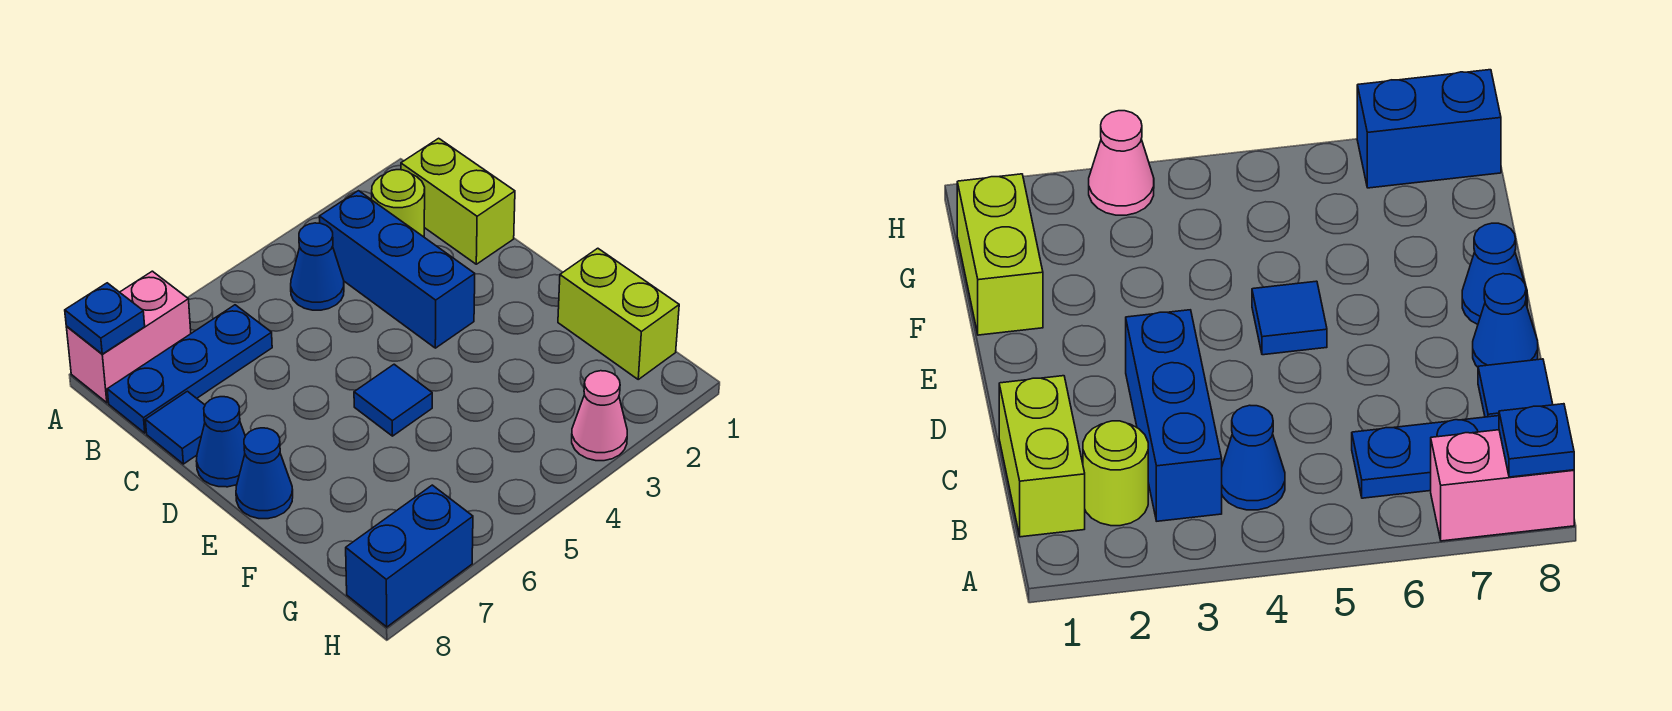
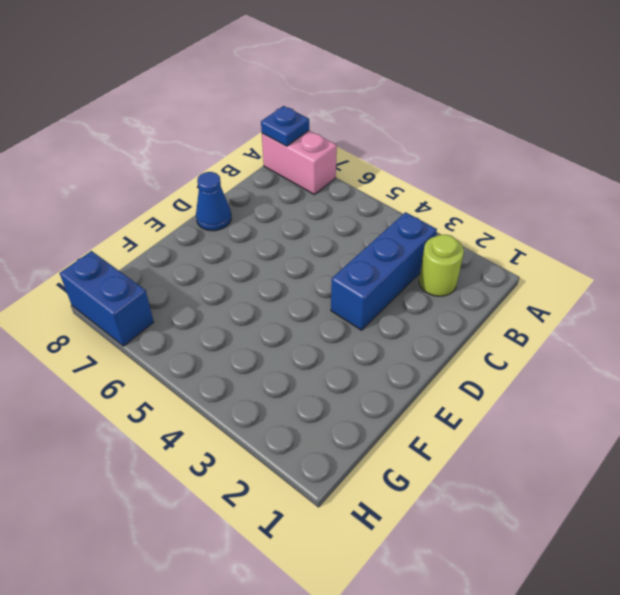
none -> lime brick B1:C1 level 1
none -> blue cone B4 level 1
none -> blue plate B6:B8 level 1

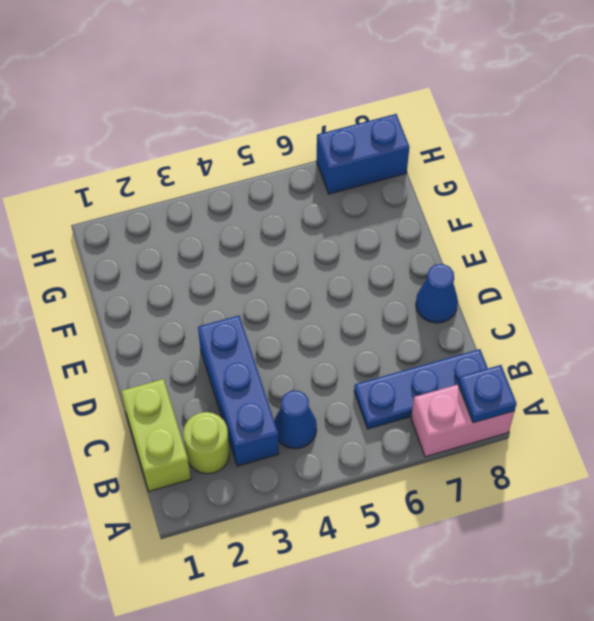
none -> blue tile C8 level 1
none -> blue tile E5 level 1
none -> blue cone E8 level 1

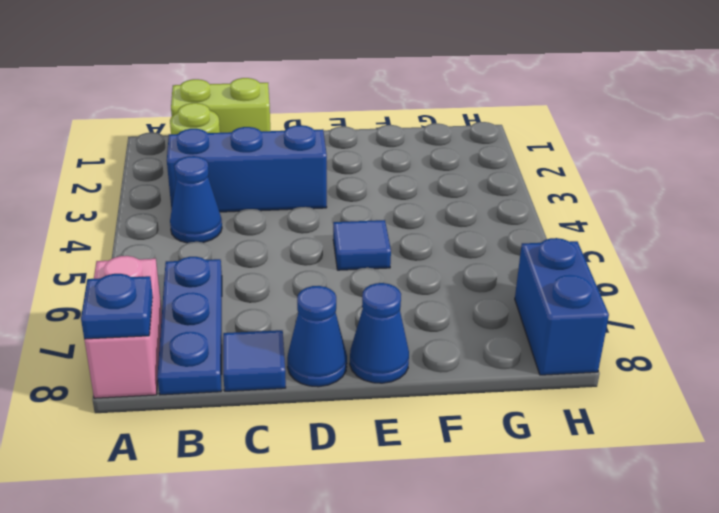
none -> lime brick F1:G1 level 1
none -> pink cone H3 level 1

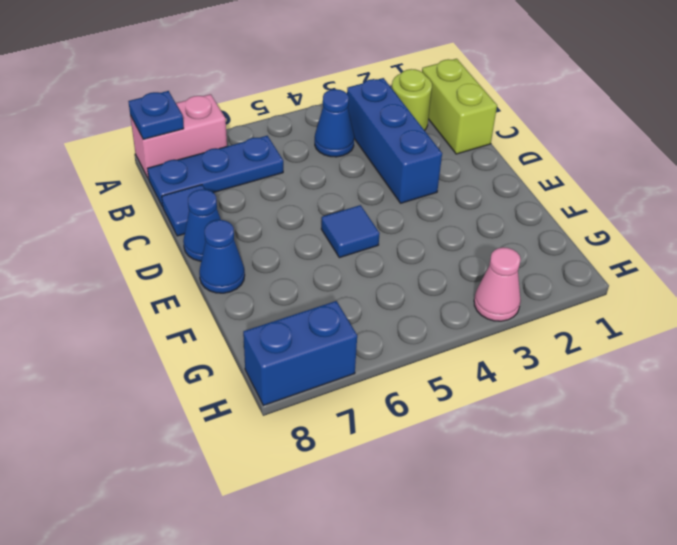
none -> lime brick F1:G1 level 1

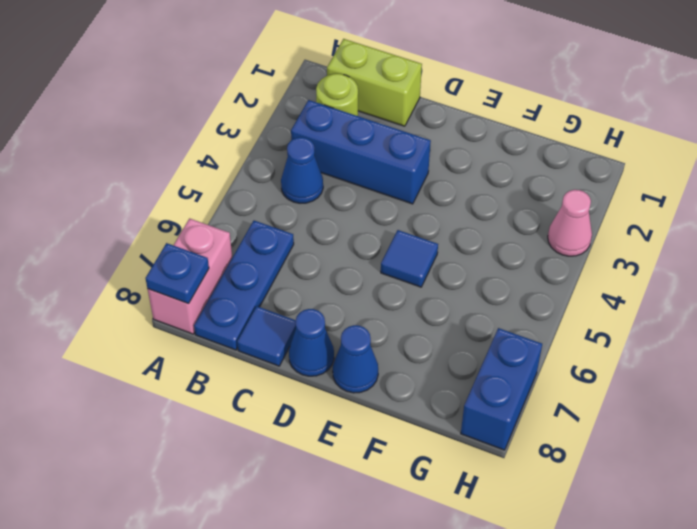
none -> lime brick F1:G1 level 1

